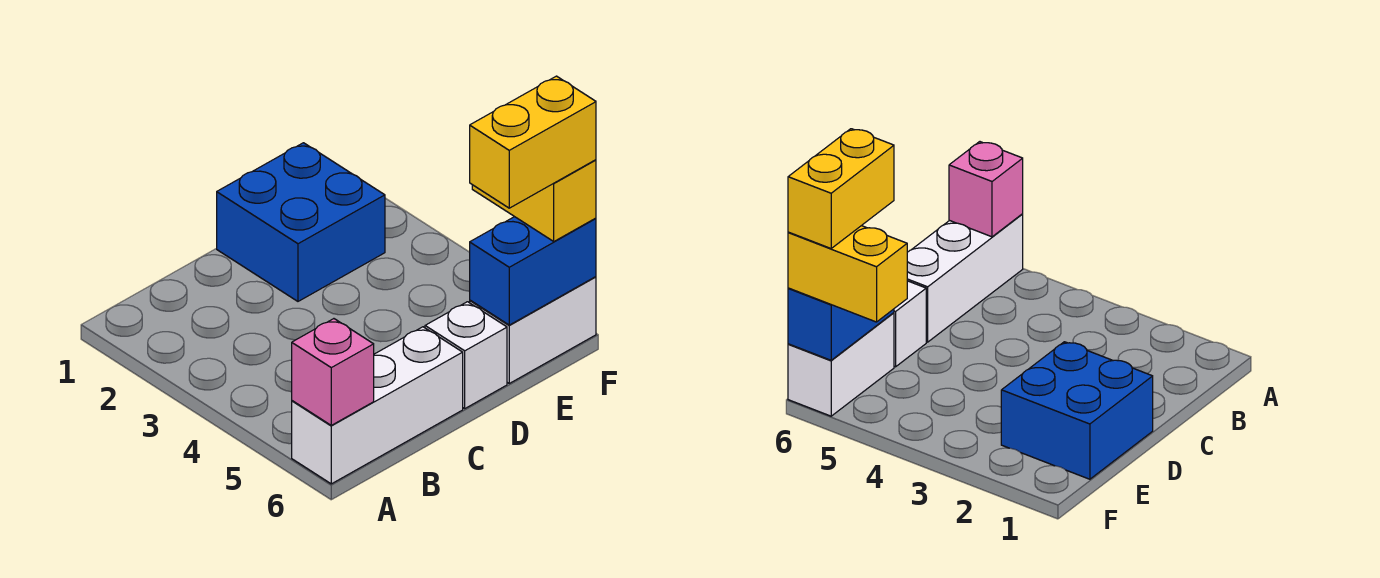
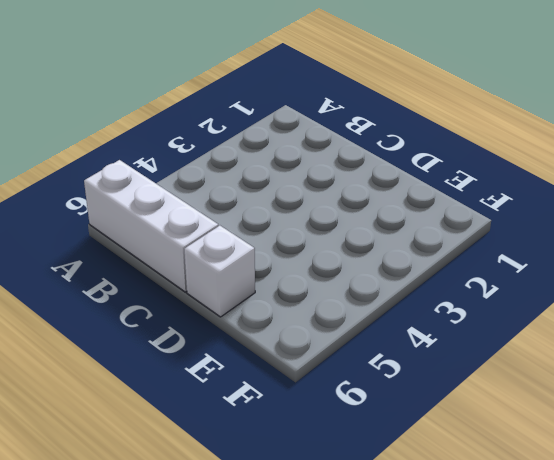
none -> blue brick D1:E2 level 1
none -> white brick E6:F6 level 1

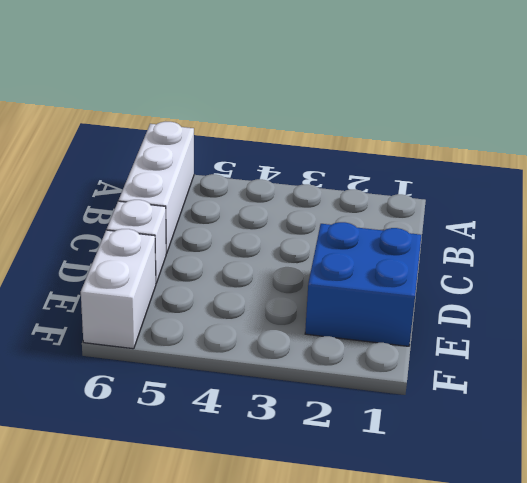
none -> pink brick A6 level 2
none -> blue brick E6:F6 level 2

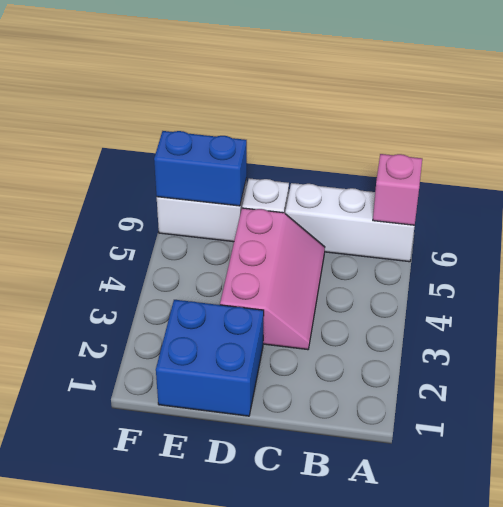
pink slope C3:D5 level 1 top D -> none
none -> yellow brick F5:F6 level 3
none -> yellow brick E6:F6 level 4

